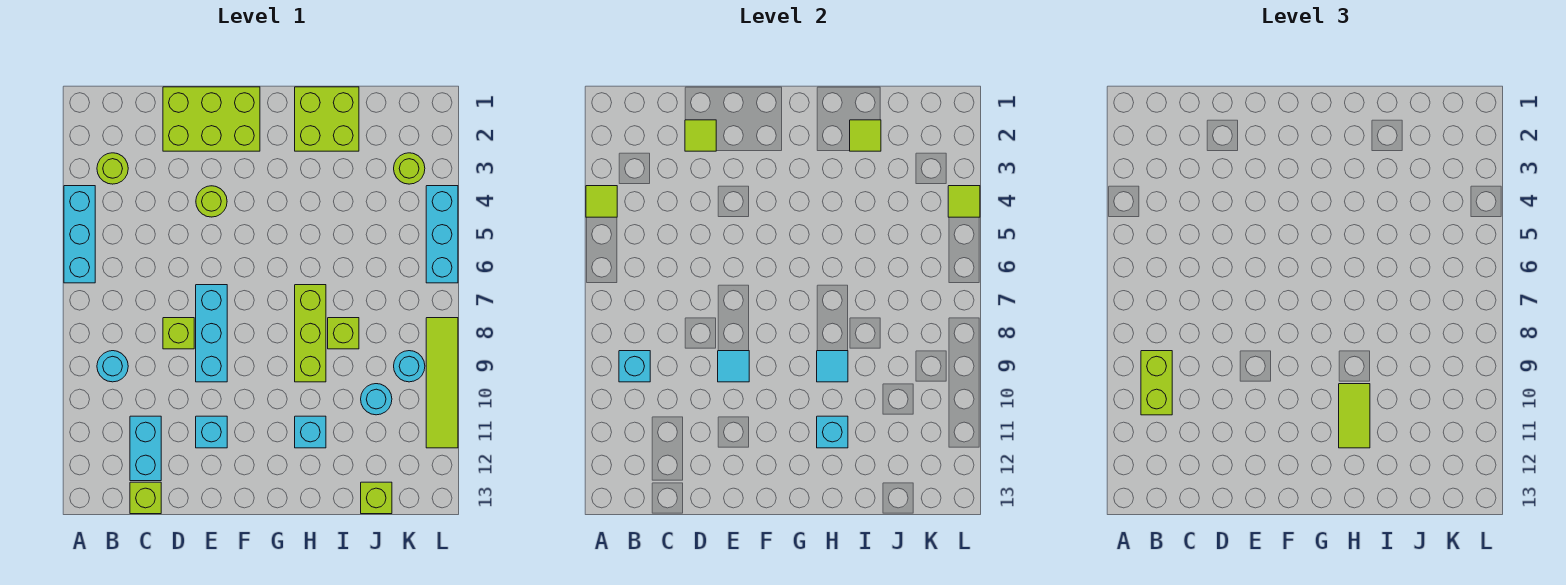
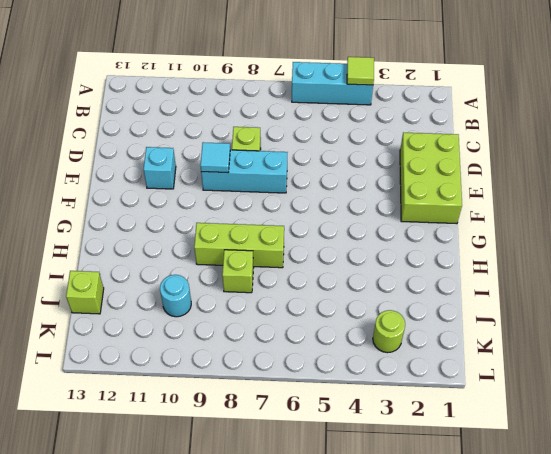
none -> lime round brick B3 level 1
none -> cyan round brick B9 level 1
none -> cyan brick C11:C12 level 1
none -> lime brick C13 level 1

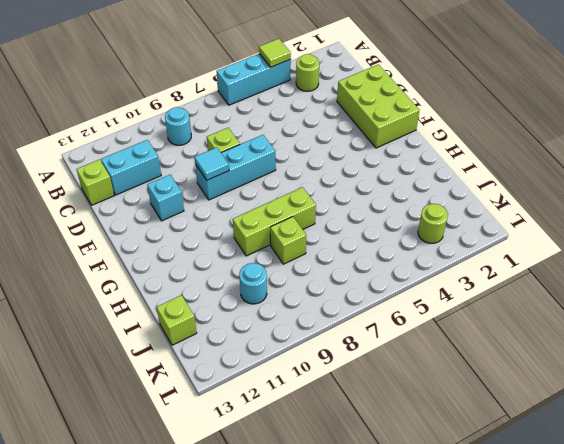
none -> lime round brick E4 level 1
none -> lime brick H1:I2 level 1
none -> cyan brick H11 level 1
none -> cyan round brick K9 level 1

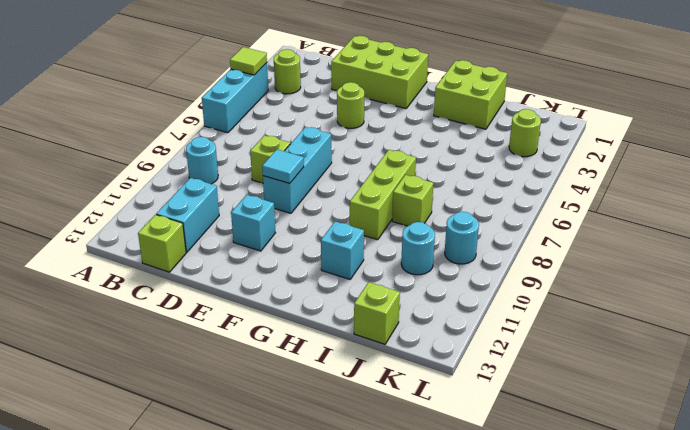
none -> cyan brick L4:L6 level 1
none -> lime tile L8:L11 level 1
none -> cyan brick B9 level 2
none -> lime tile D2 level 2

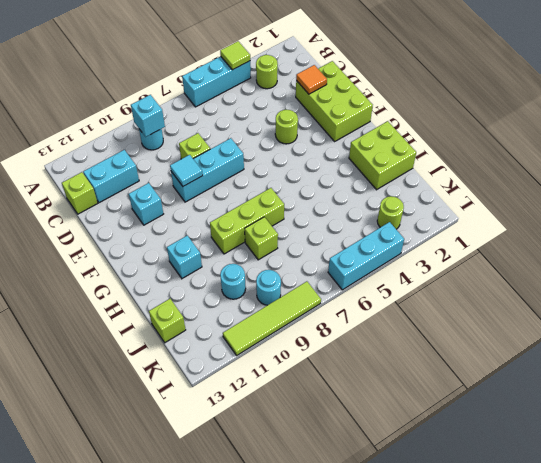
orange tile D2 level 2 -> lime tile D2 level 2
none -> cyan tile H9 level 2
none -> cyan brick H11 level 2
none -> lime tile I2 level 2
none -> lime tile L4 level 2

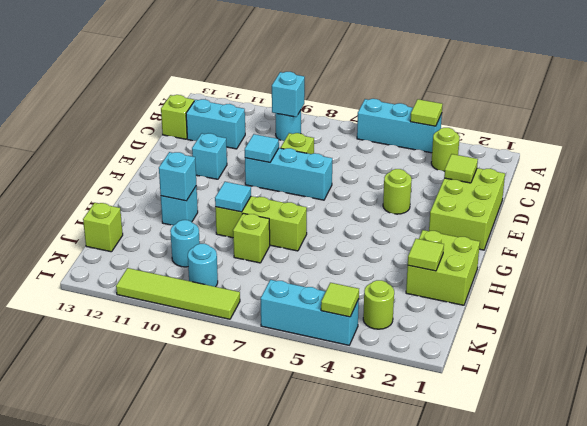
none -> lime brick B9:B10 level 3
none -> lime tile H10:H11 level 3

